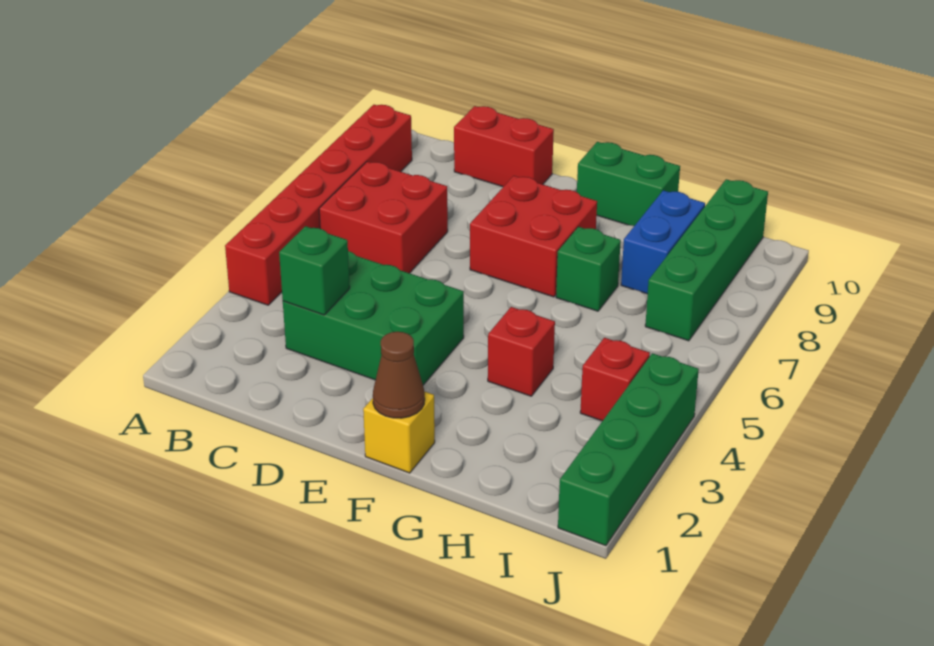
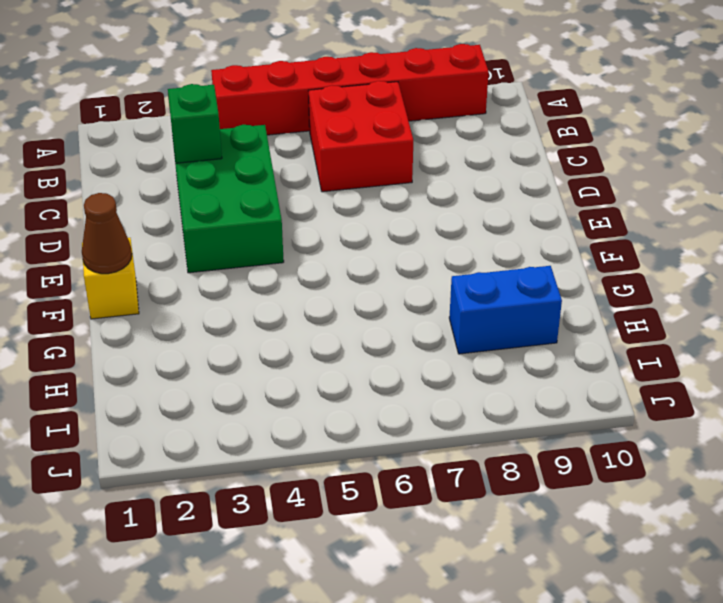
none -> red brick C10:D10 level 1
none -> red brick E7:F8 level 1
none -> green brick F10:G10 level 1

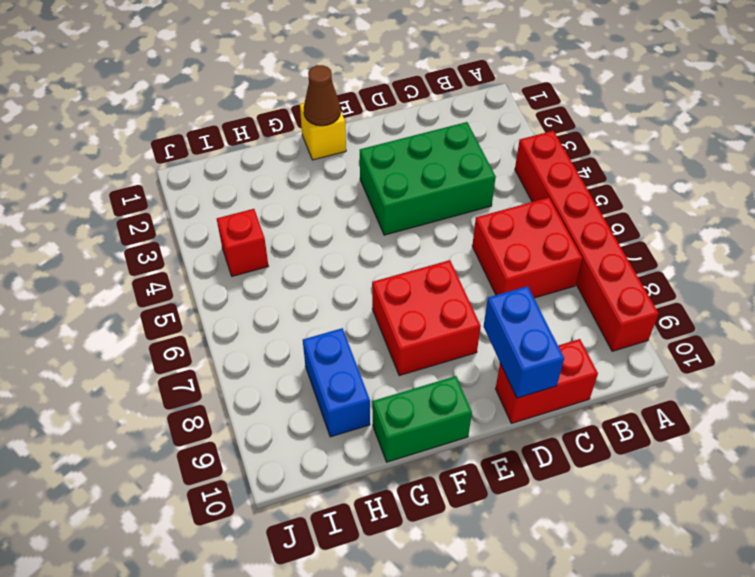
blue brick D9:D10 level 2 -> none
none -> red brick G4 level 1
none -> green brick G7 level 1
none -> green brick I7:I10 level 1

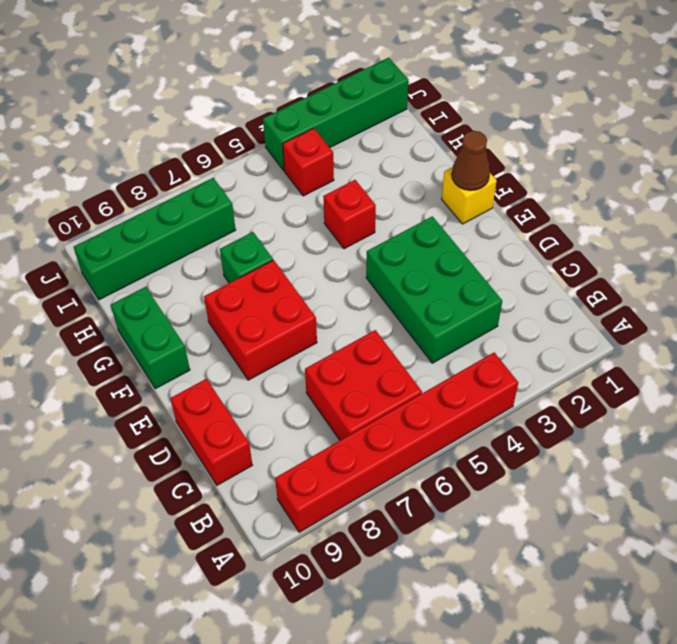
none -> blue brick H8:H9 level 1
none -> green brick C3 level 2

